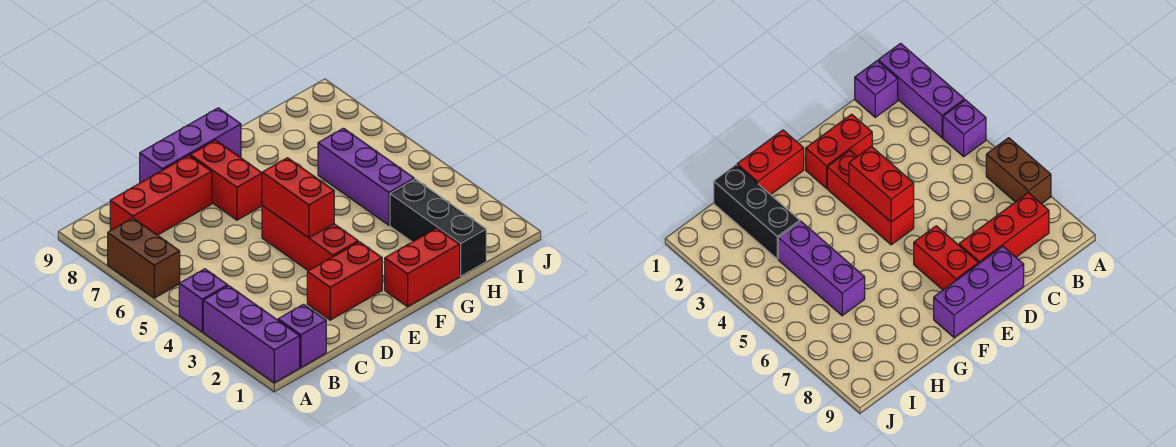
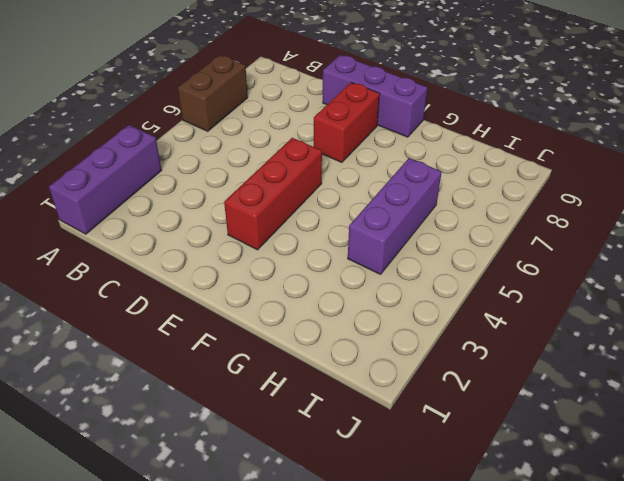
none -> purple brick A4 level 1
none -> purple brick B1 level 1
none -> red brick B8:D8 level 1

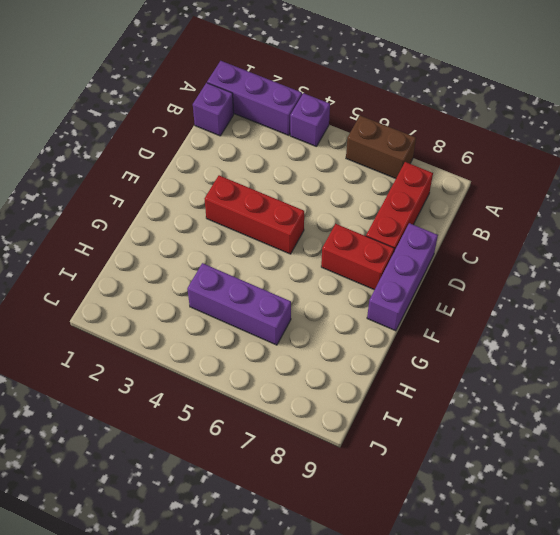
none -> red brick D2:E2 level 1
none -> red brick F1:G1 level 1
none -> black brick H1:H3 level 1

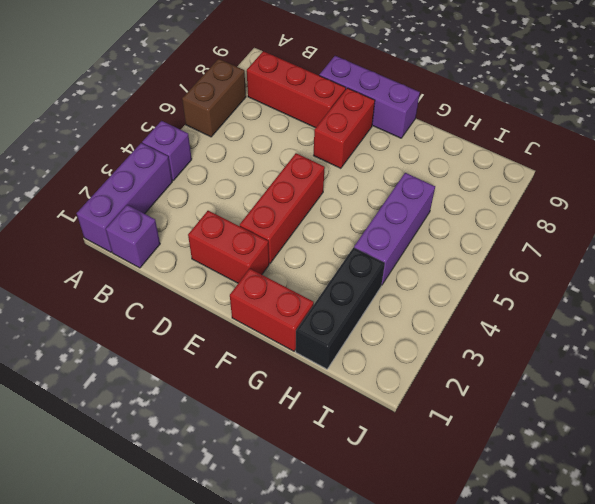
none -> red brick E4:E5 level 2

